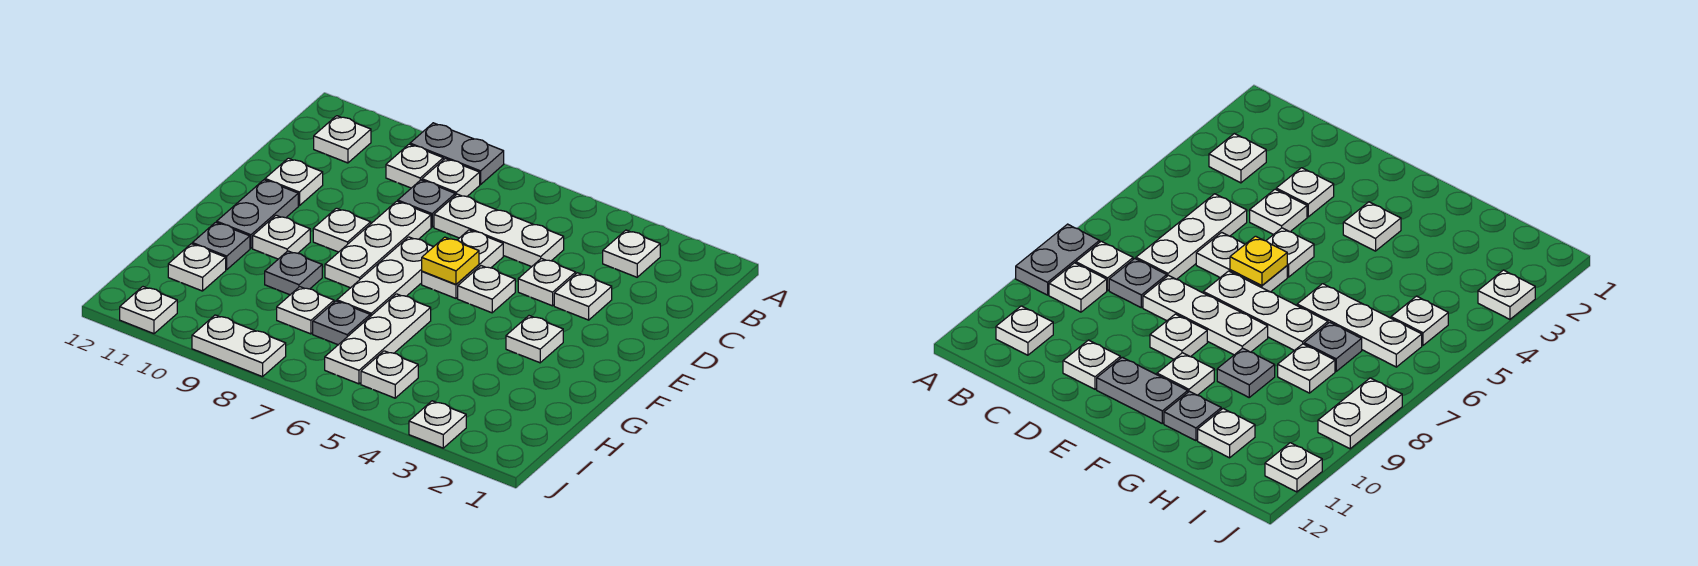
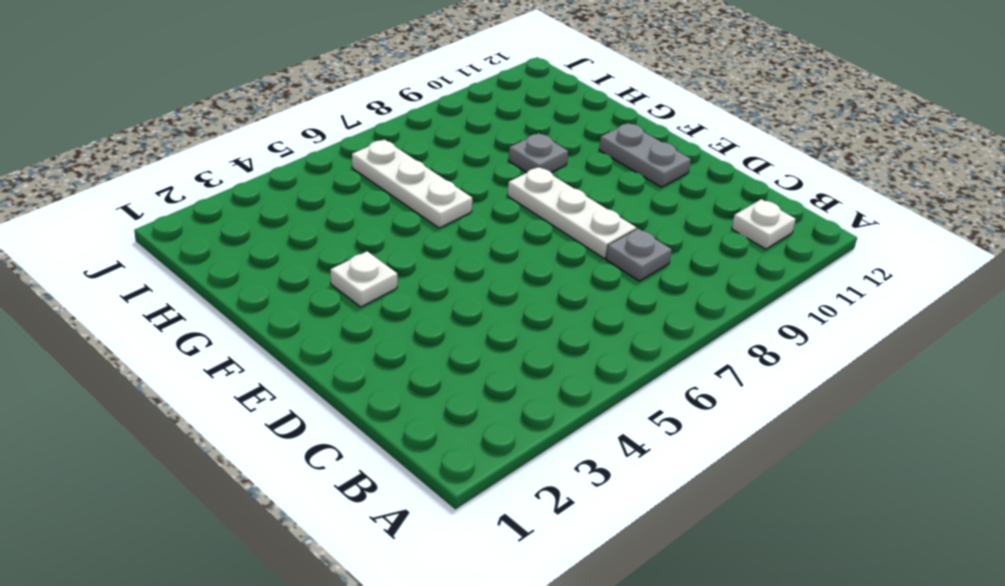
none -> grey plate A8:A9 level 1
none -> white plate B3 level 1
none -> white plate B8 level 1

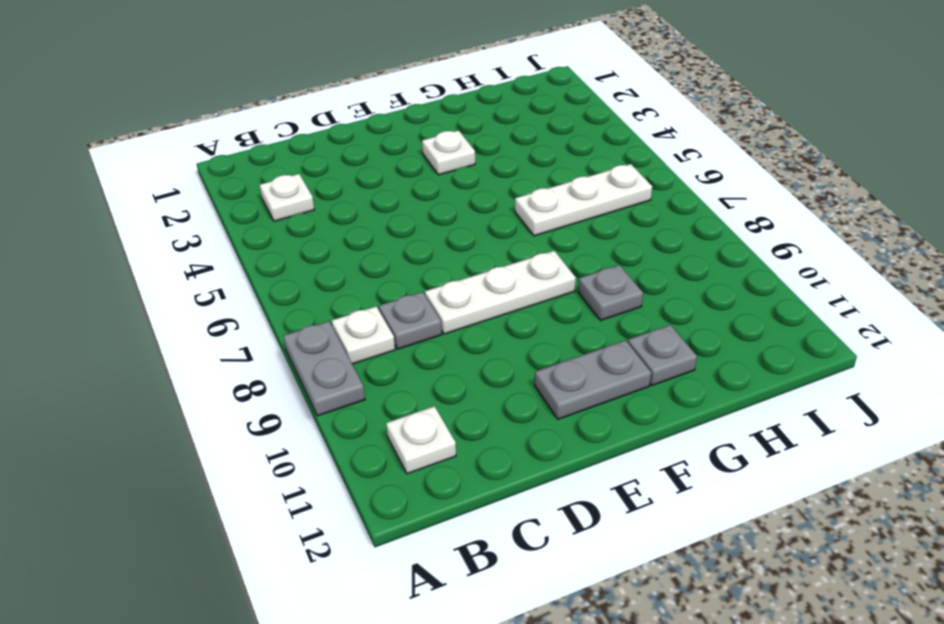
none -> white plate B9 level 1
none -> white plate C5:C7 level 1
none -> white plate D3 level 1

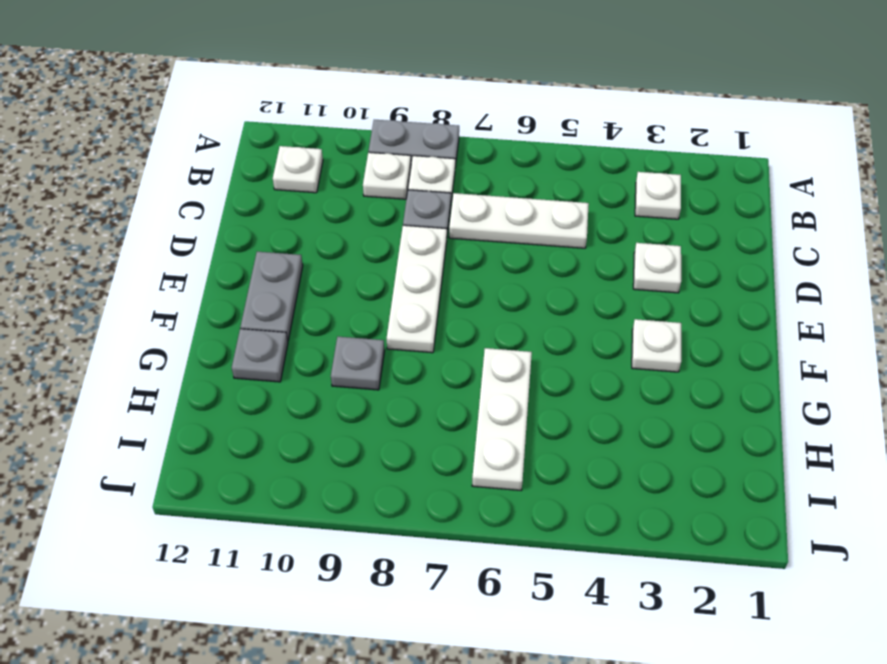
none -> white plate D4 level 1
none -> white plate D6:E6 level 1
none -> white plate D11 level 1

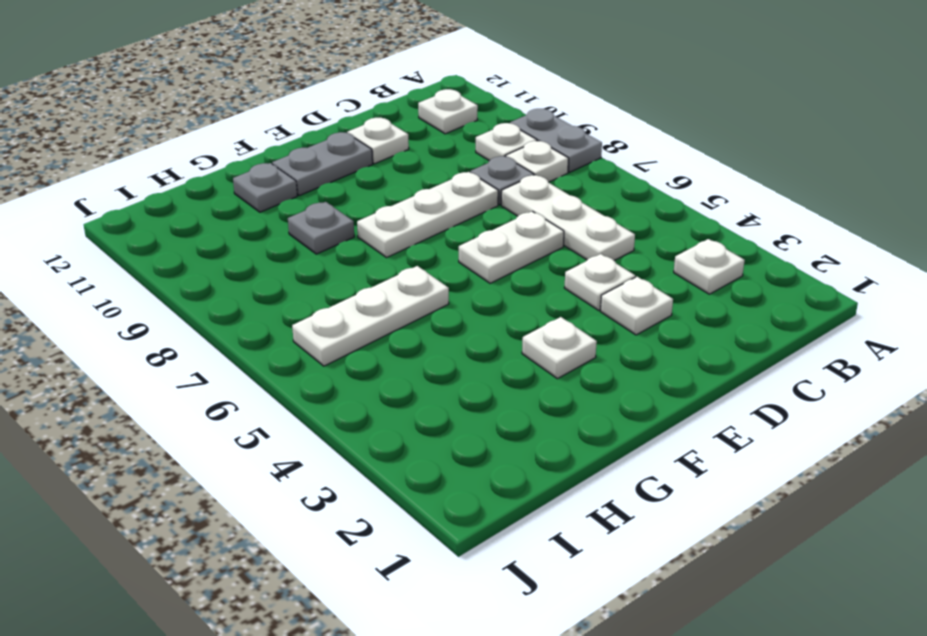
none -> white plate E5 level 1
none -> white plate E7:G7 level 1
none -> white plate E9 level 1

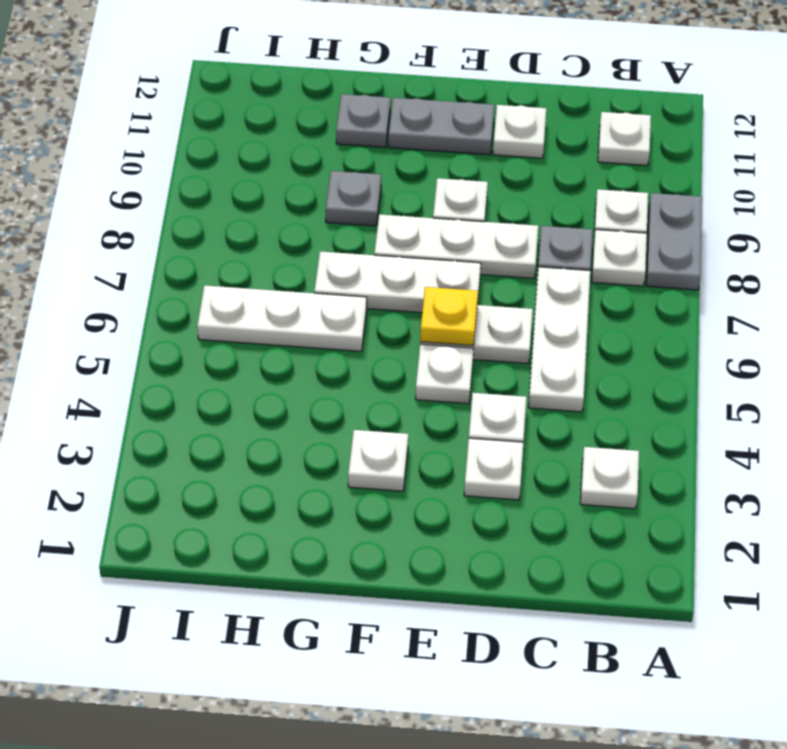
none -> white plate F10 level 1
none -> grey plate H7 level 1
none -> white plate H8 level 1

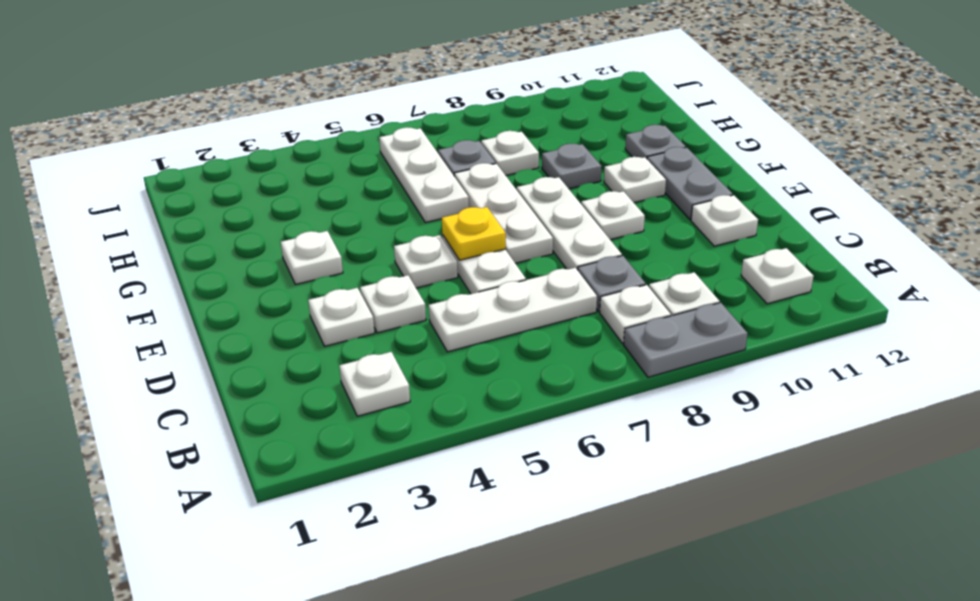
none -> white plate H11 level 1
none -> white plate I5 level 1
none -> white plate J3 level 1

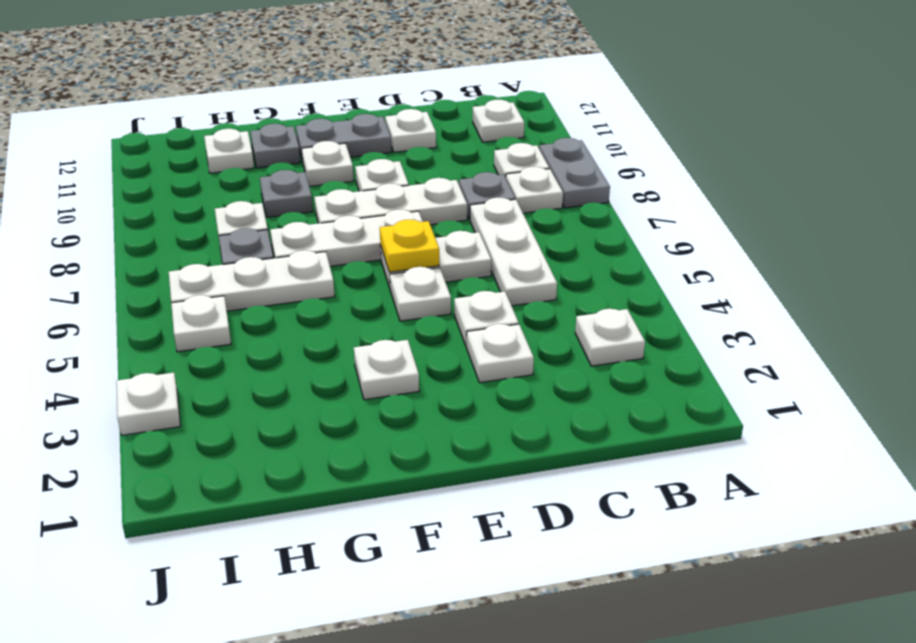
none -> white plate J8:J9 level 1
none -> white plate J11 level 1

